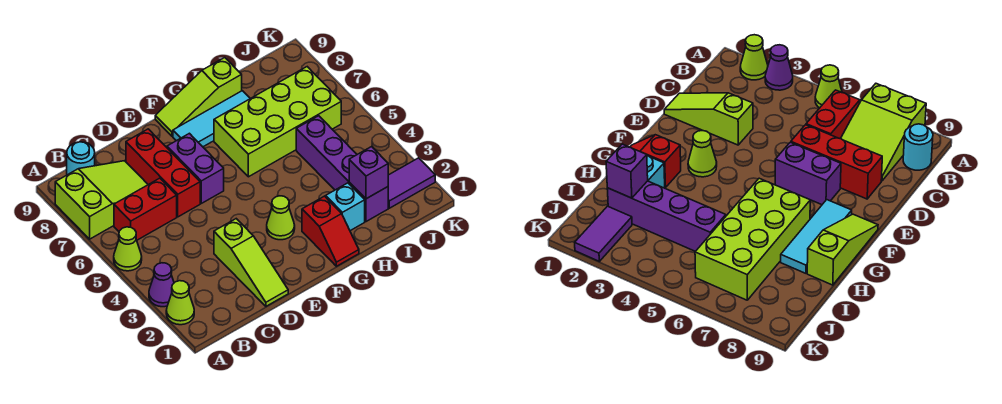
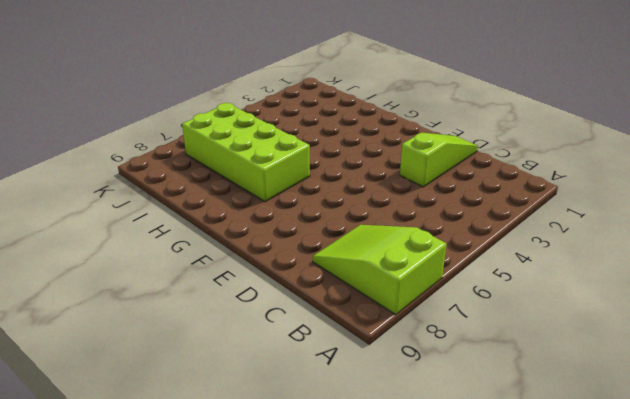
none -> lime cone A2 level 1
none -> purple cone A3 level 1
none -> lime cone A5 level 1

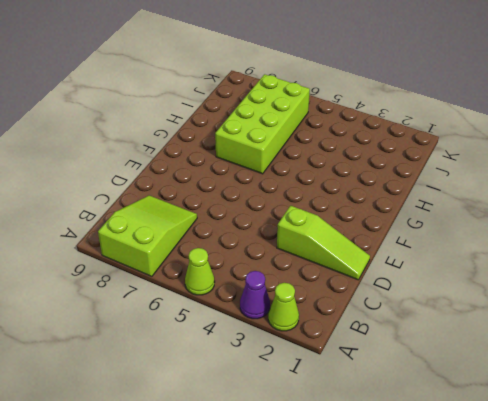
none -> red brick B6:C6 level 1
none -> cyan round brick B9 level 1
none -> red brick D6:D8 level 1

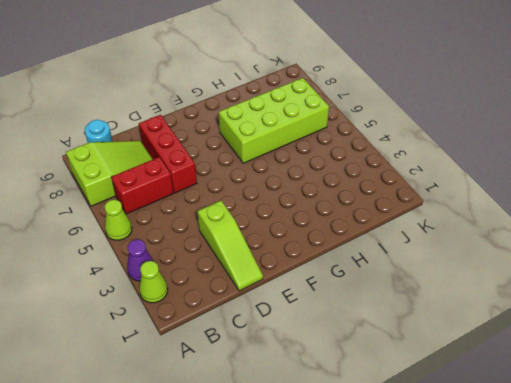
none -> purple brick E6:E7 level 1
none -> lime cone F3 level 1
none -> cyan tile F8:H8 level 1

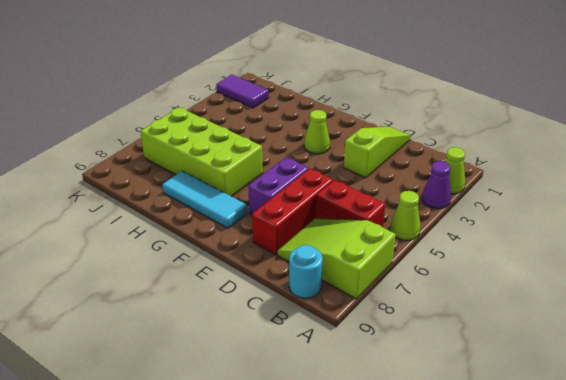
none -> lime slope F9:H9 level 1 top H
none -> red slope G1:G2 level 1 top 2
none -> cyan brick H2 level 1

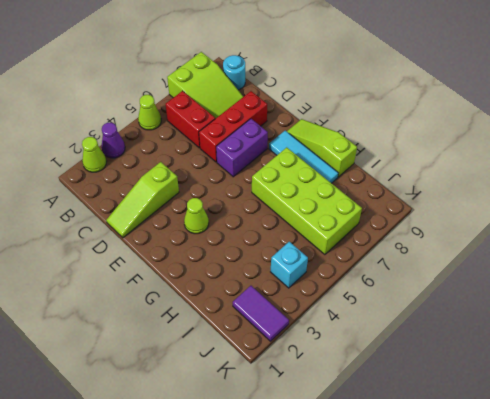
cyan brick J4 level 1 -> cyan brick H2 level 1
none -> red slope G1:G2 level 1 top 2
none -> purple brick I2:I5 level 1
none -> purple brick I2 level 2

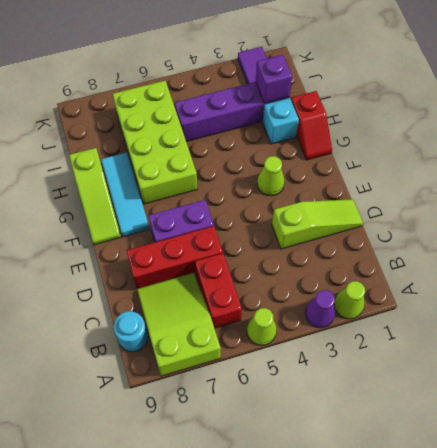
red slope G1:H1 level 1 top H -> red slope G1:G2 level 1 top 2

